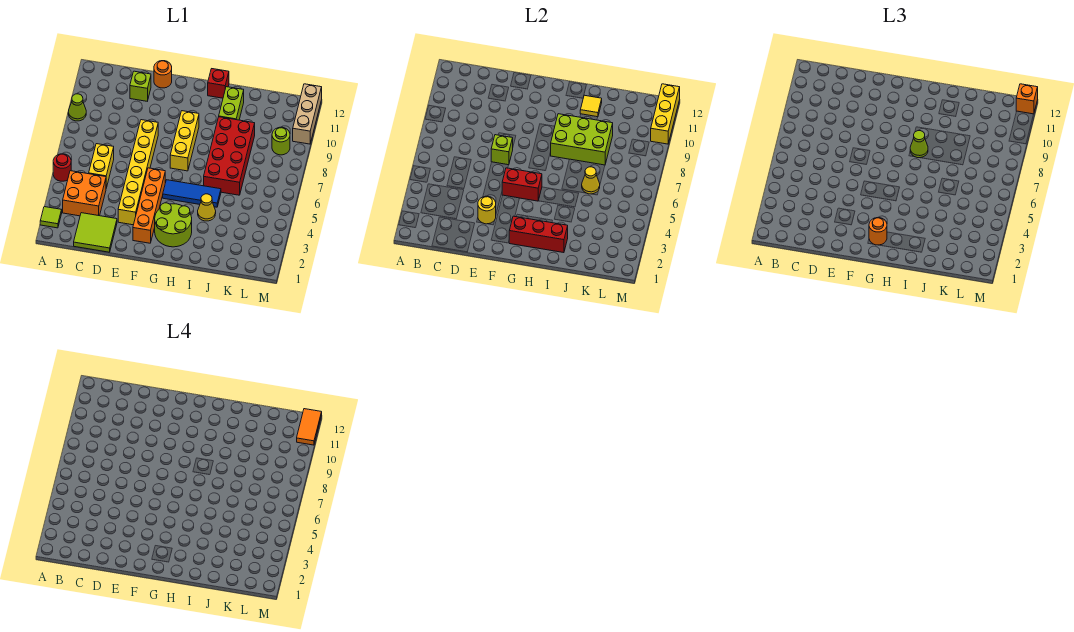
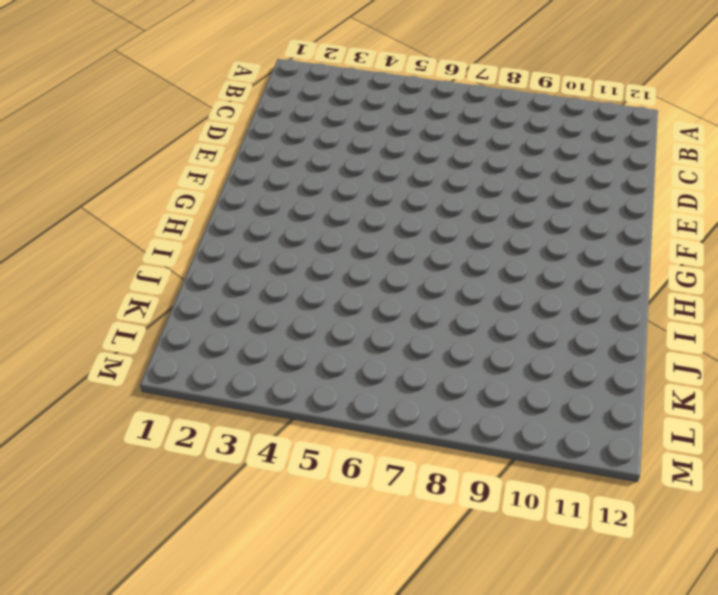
none -> lime tile A2 level 1
none -> red round brick A5 level 1
none -> lime cone A9 level 1
none -> orange brick B3:C4 level 1

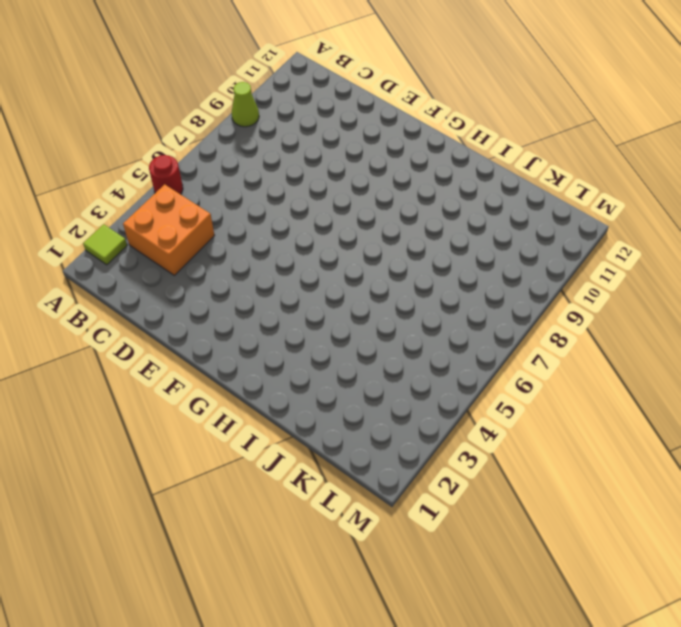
none -> lime tile C1:D2 level 1
none -> yellow brick C5:C6 level 1
none -> lime brick D11 level 1
none -> yellow brick E3:E8 level 1

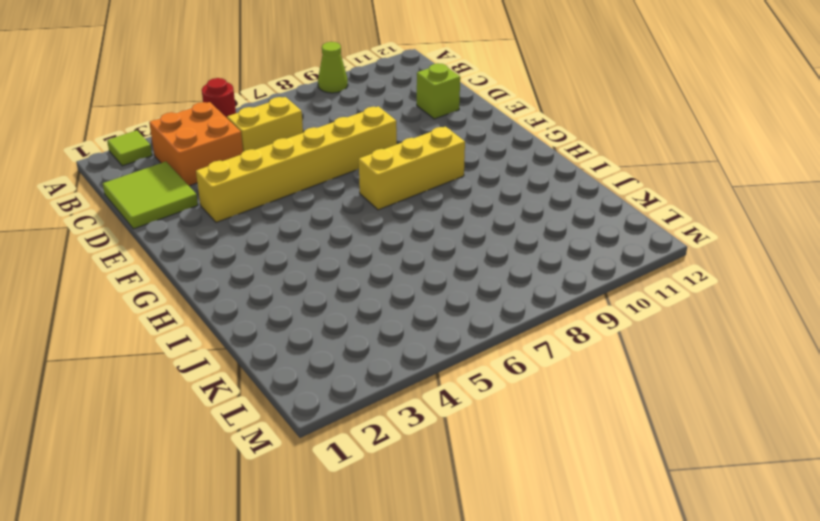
none -> orange round brick E12 level 1
none -> orange brick F2:F5 level 1
none -> lime round brick G2:H3 level 1
none -> blue tile G5:I5 level 1

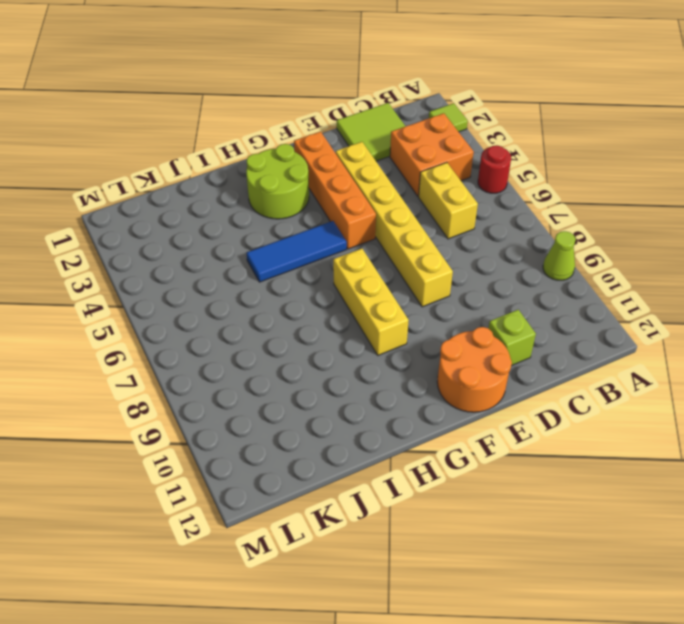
orange round brick E11:F12 level 1 -> orange round brick E12 level 1
none -> red brick H12 level 1
none -> yellow cone I4 level 1
none -> red brick I6:J9 level 1
none -> lime brick I10:I11 level 1

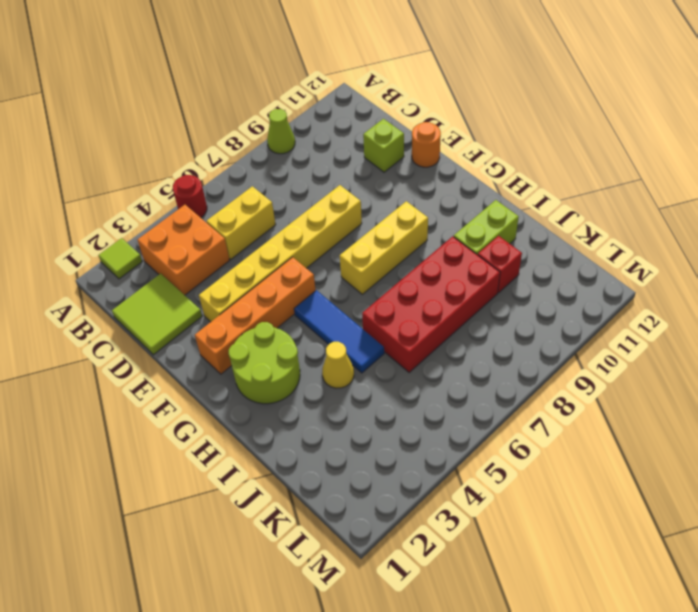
red brick J10 level 1 -> red brick H12 level 1
none -> lime round brick L9 level 1
none -> tan brick M10:M12 level 1
none -> yellow round brick E3 level 2
none -> lime brick E7 level 2

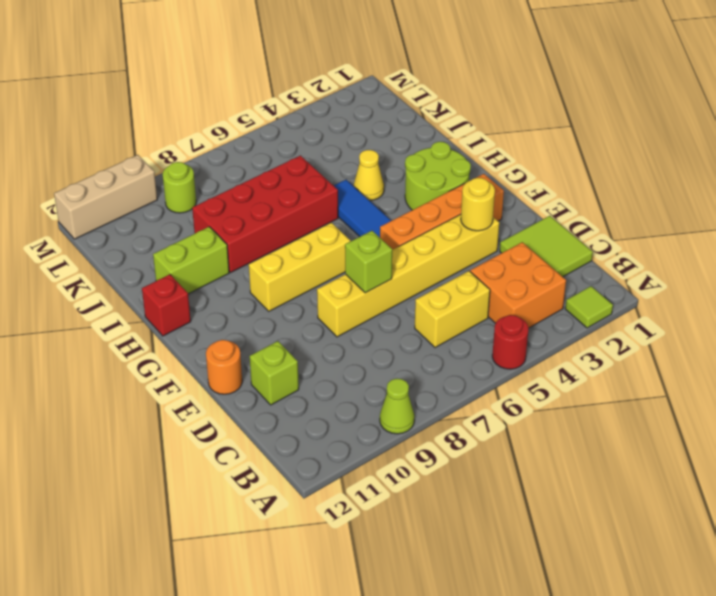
none -> red brick F5:G5 level 2
none -> red brick G2:I2 level 2
none -> lime brick H8:J9 level 2
none -> yellow tile I11 level 2

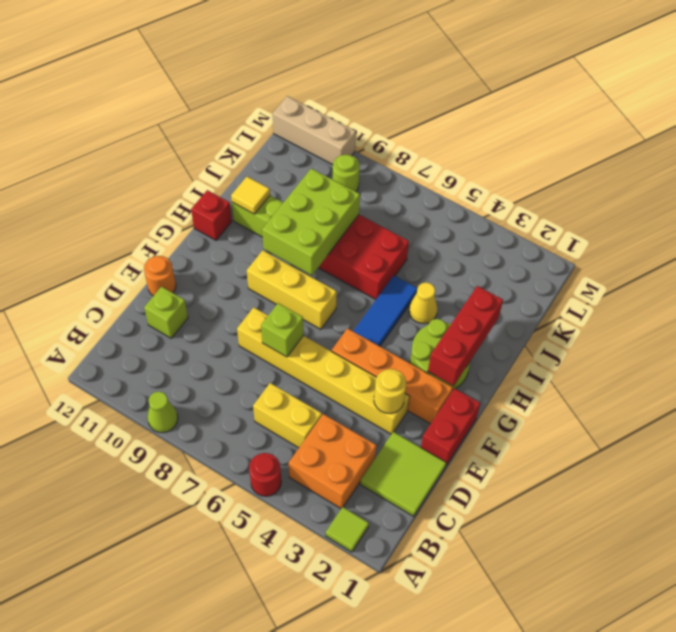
red brick E1:F1 level 1 -> red brick F5:G5 level 2
none -> yellow cone J6 level 2
none -> yellow brick M10:M12 level 2
none -> orange round brick G2 level 3
none -> lime cone H8 level 3

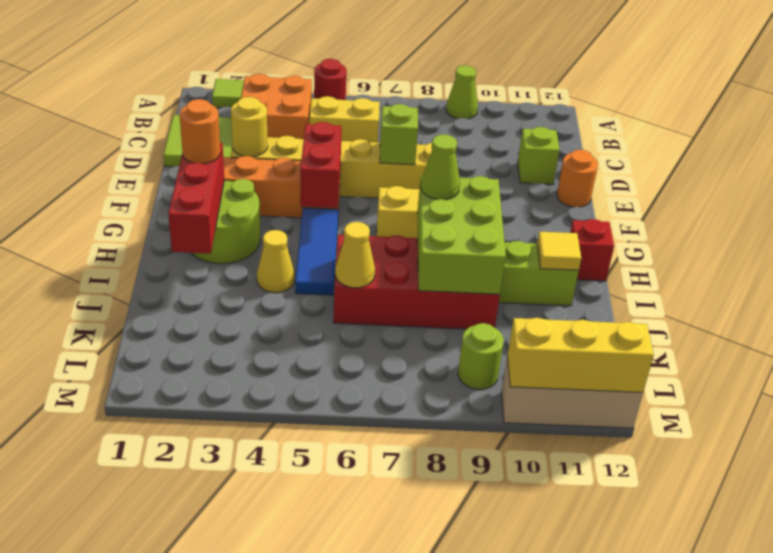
none -> orange brick M12 level 3
none -> orange tile M11:M12 level 4

